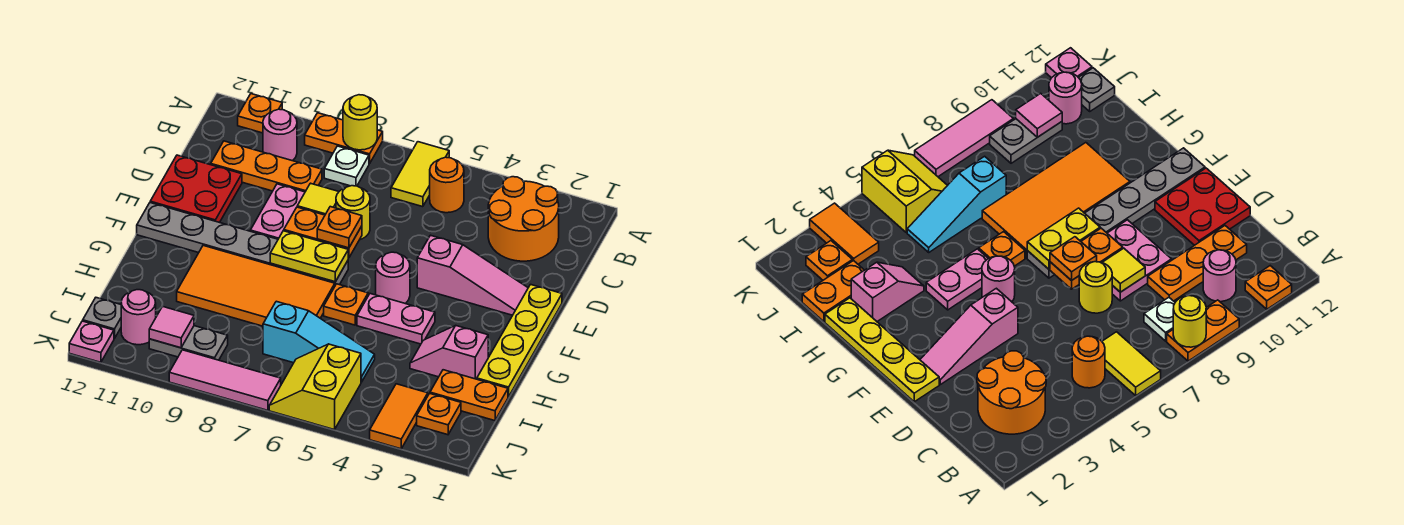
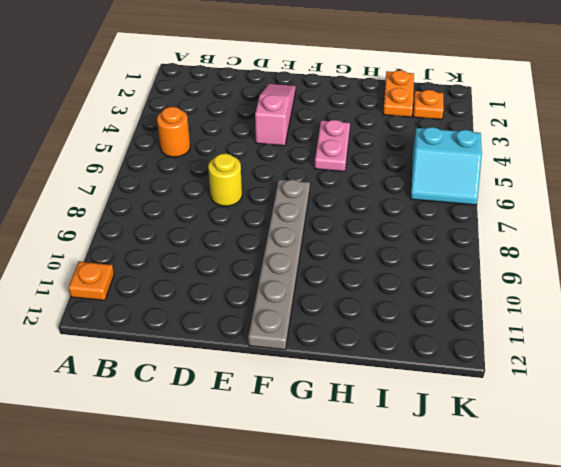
cyan slope J5:K6 level 1 top 5 -> yellow slope J5:K6 level 1 top 5
none -> yellow tile A6:B6 level 1
none -> orange plate A8:A9 level 1
none -> orange round brick B2:C3 level 1
none -> white plate B8 level 1

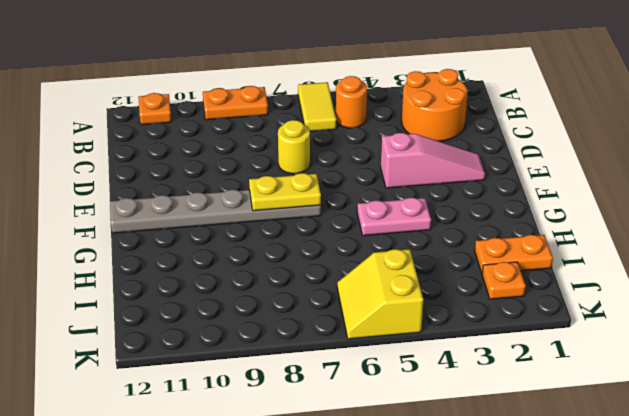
none -> white plate B8 level 1
none -> pink round brick B10 level 1
none -> orange plate C9:C11 level 1
none -> pink plate D8:E9 level 1

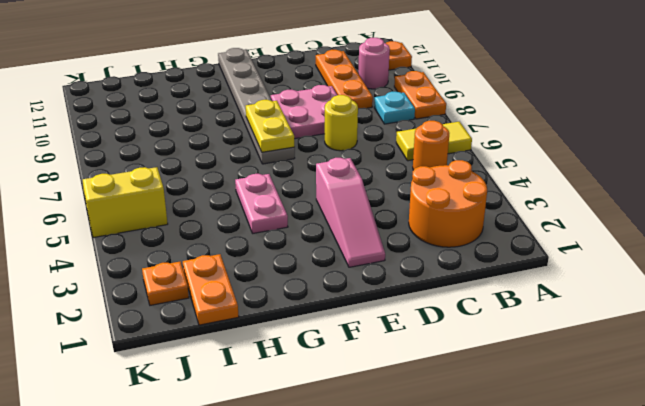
cyan plate B8 level 1 -> white plate B8 level 1
none -> red plate D11:E12 level 1
none -> yellow plate E1:H1 level 1
none -> pink round brick F5 level 1
none -> orange plate G6 level 1

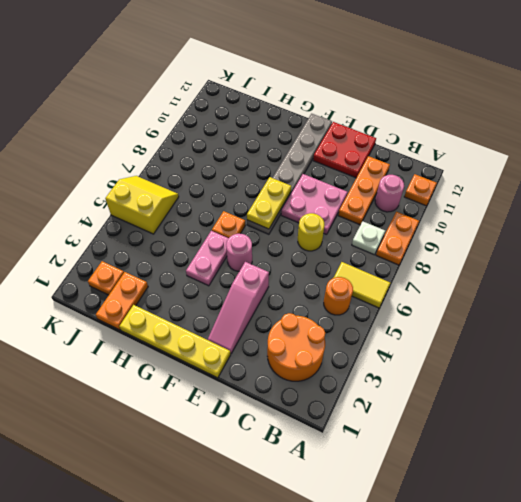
none -> orange tile G7:H10 level 1
none -> pink slope H2:H3 level 1 top 2
none -> cyan slope I5:I7 level 1 top 7
none -> orange tile J3:K3 level 1

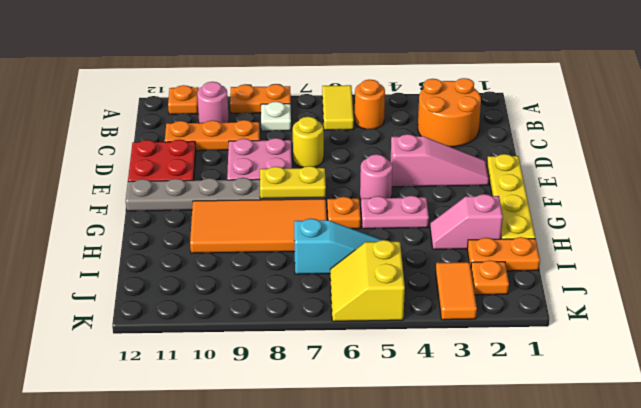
none -> grey plate J9:J10 level 1
none -> pink round brick J11 level 1
none -> grey plate J12 level 1
none -> pink tile K7:K9 level 1

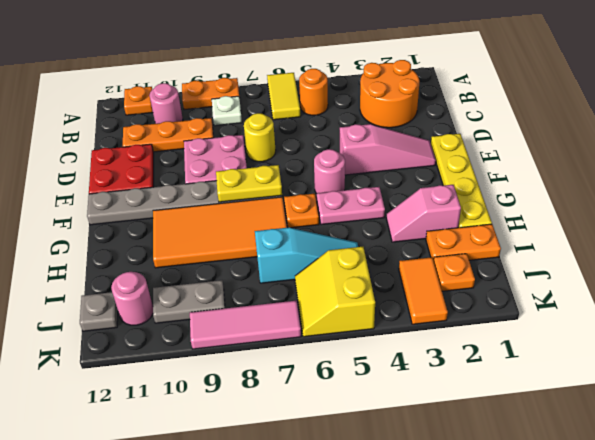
none -> pink plate K12 level 1
none -> yellow round brick A8 level 2
none -> yellow tile D8 level 2
none -> orange plate E7:E8 level 2

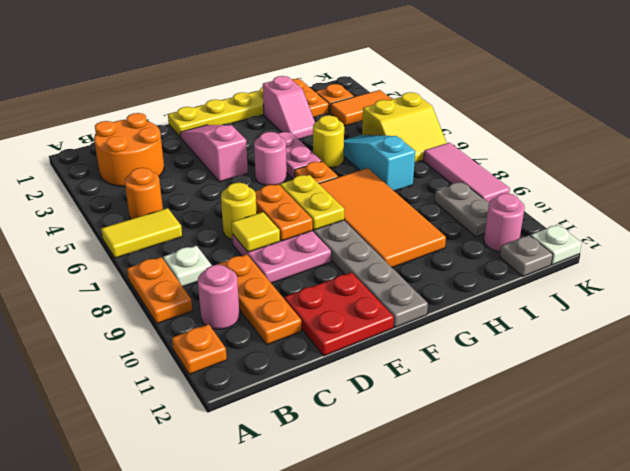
yellow round brick H5 level 1 -> yellow round brick A8 level 2
white plate K12 level 1 -> pink plate K12 level 1
none -> pink tile J10 level 2
none -> orange plate E7 level 3

